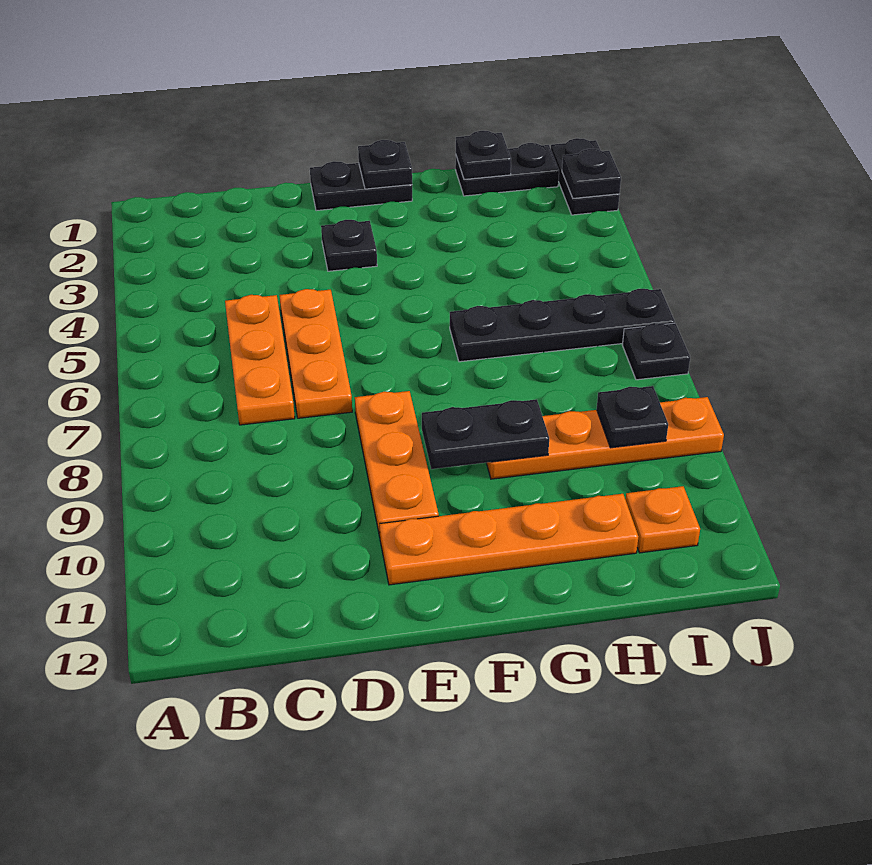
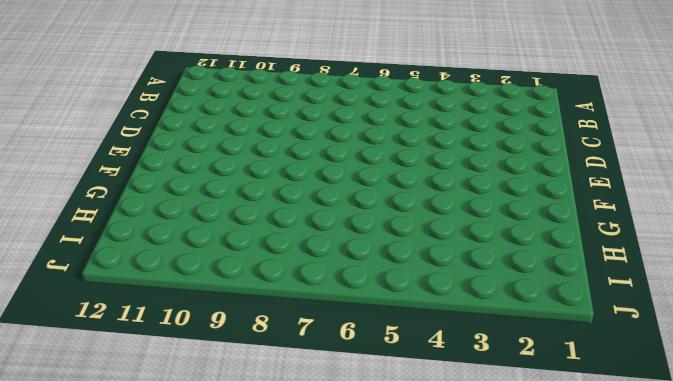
none -> orange plate C5:C7 level 1
none -> orange plate D5:D7 level 1
none -> black plate E1:F1 level 1

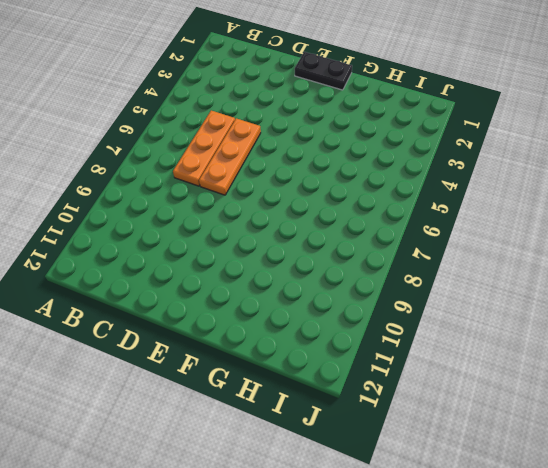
none -> black plate E3 level 1
none -> orange plate E8:E10 level 1
none -> orange plate E11:H11 level 1

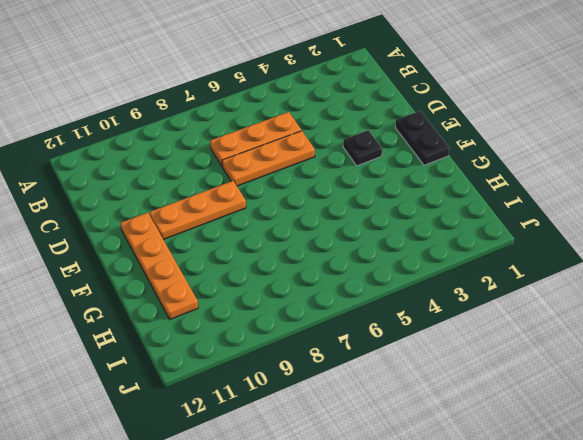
none -> black plate G6:J6 level 1
none -> orange plate G9:J9 level 1
none -> black plate H1:I1 level 1

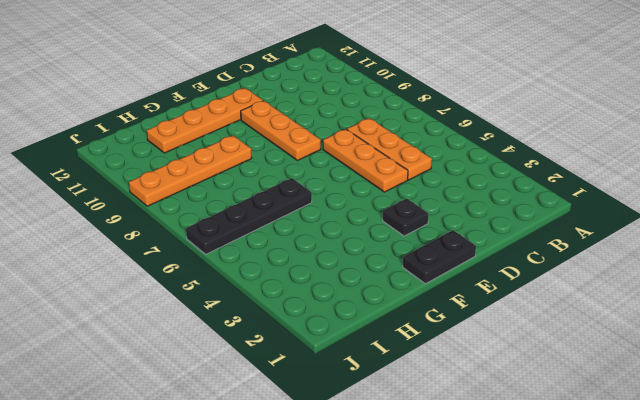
none -> black plate H1:I1 level 1
none -> orange plate I11 level 1
none -> black plate J1:J2 level 1

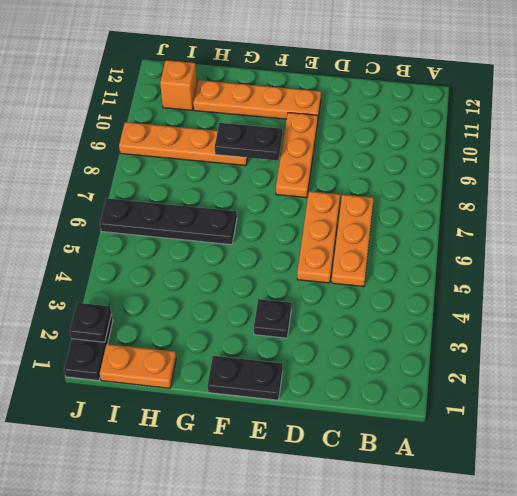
orange plate H1:I1 level 1 -> black plate H1:I1 level 1
orange brick I11 level 1 -> orange plate I11 level 1
none -> black plate J7 level 1
none -> black plate F1 level 2
none -> black plate H1 level 2

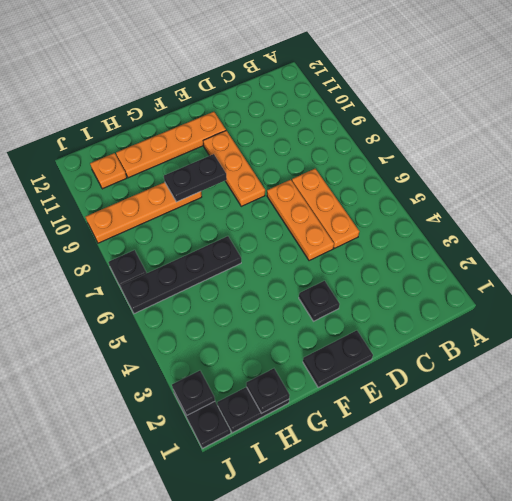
none -> black plate F1 level 2
none -> black plate I9 level 2

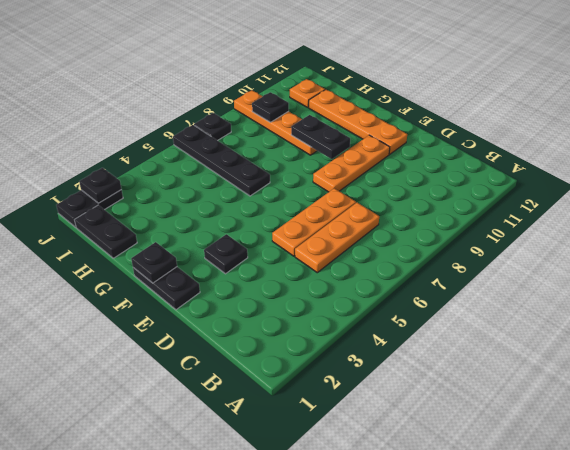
none -> black plate H1 level 2

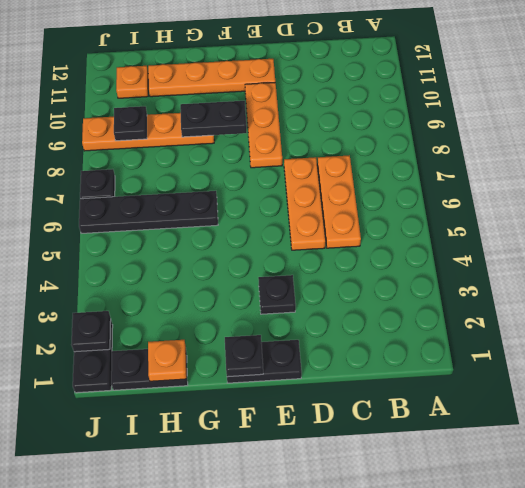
orange plate H1 level 2 -> black plate H1 level 2

